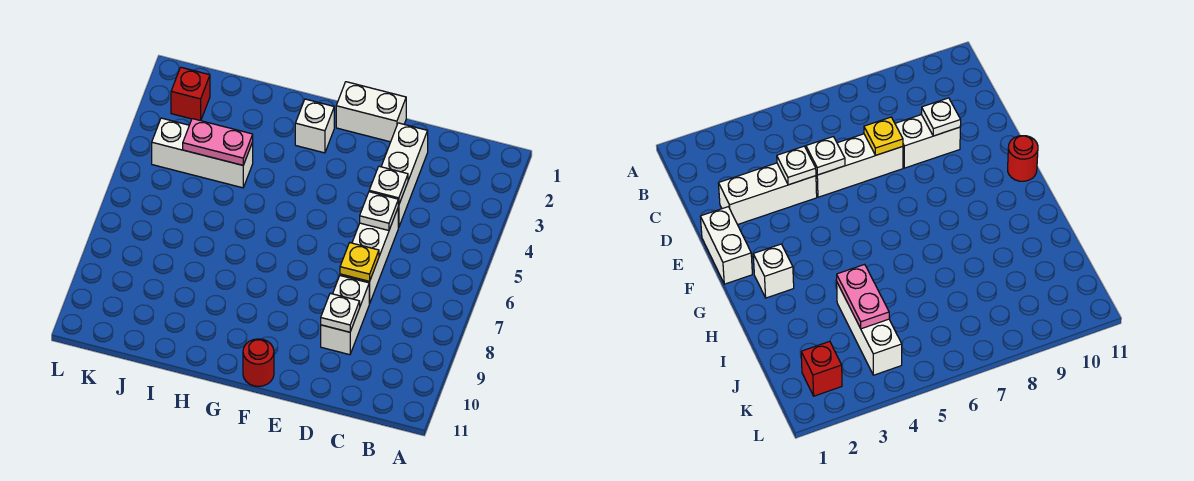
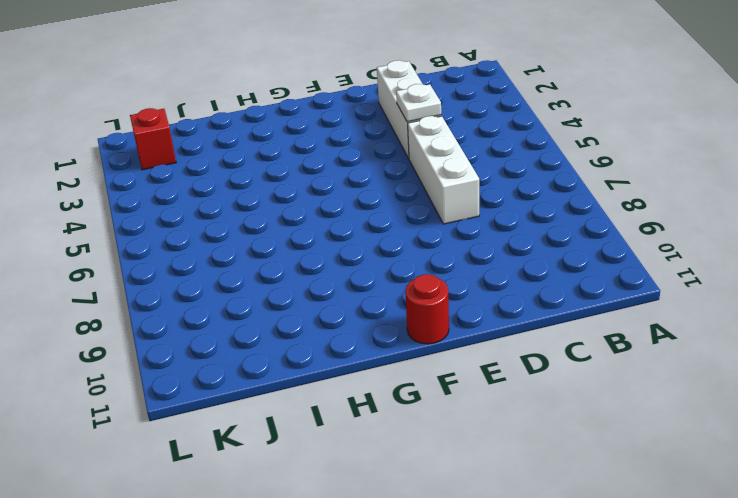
none -> white brick D8:D9 level 1
none -> white brick E1:F1 level 1
none -> white brick G2 level 1

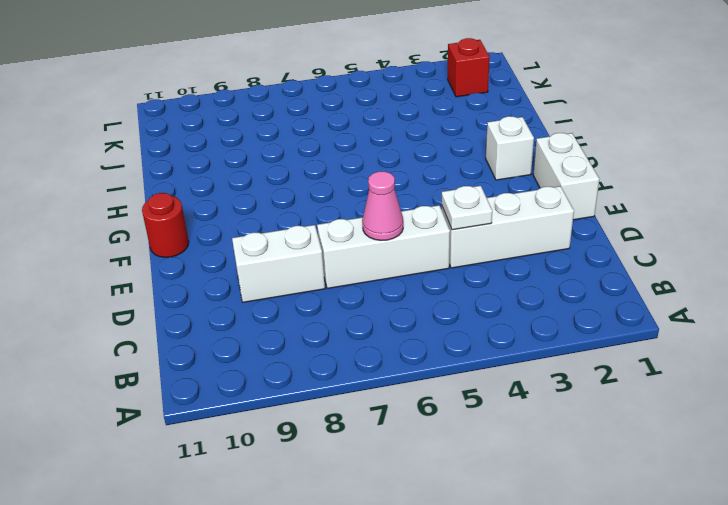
pink cone D6 level 2 -> none
none -> white brick I4:K4 level 1
none -> white plate D5 level 2
none -> yellow plate D7 level 2

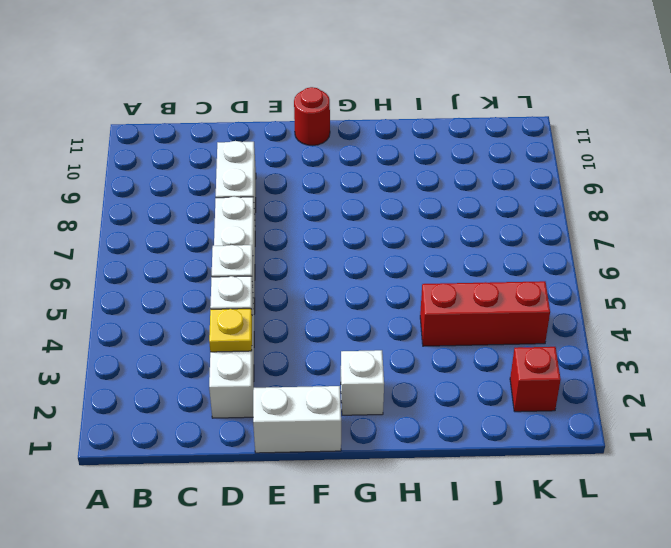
yellow plate D3 level 2 -> yellow plate D7 level 2
red brick I4:K4 level 1 -> white brick I4:K4 level 1
none -> white plate D9 level 2
none -> pink plate I4:J4 level 2

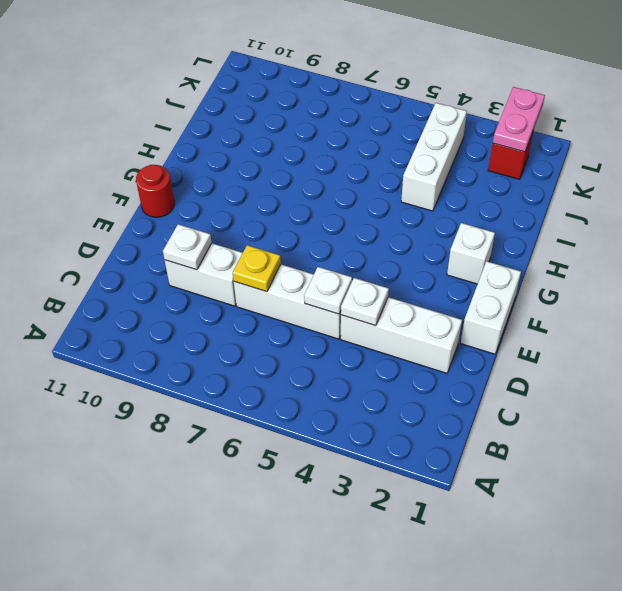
pink plate K2:L2 level 2 -> pink plate I4:J4 level 2

